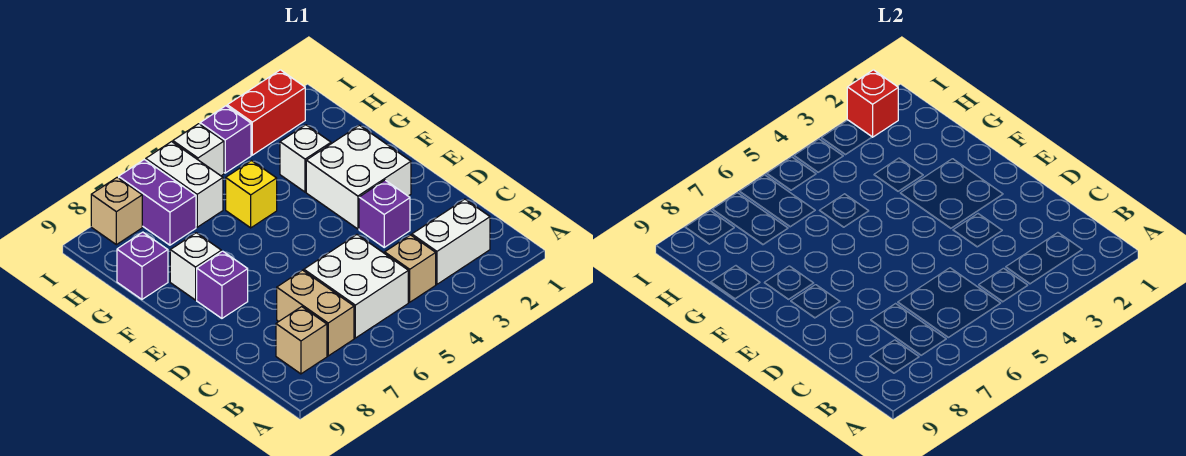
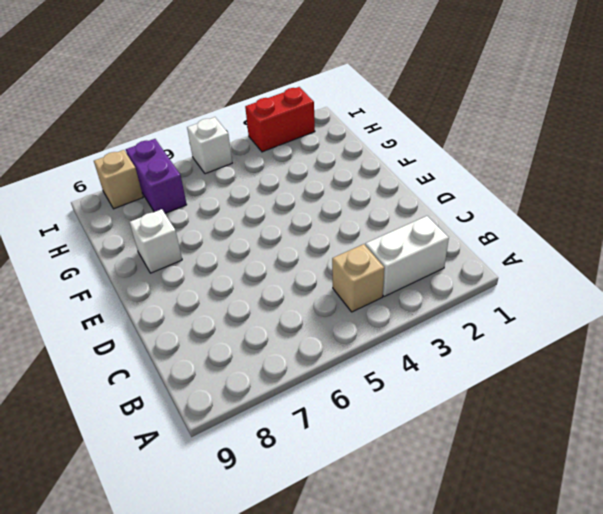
none -> white brick B5:C6 level 1
none -> tan brick B7:C7 level 1
none -> tan brick B8 level 1

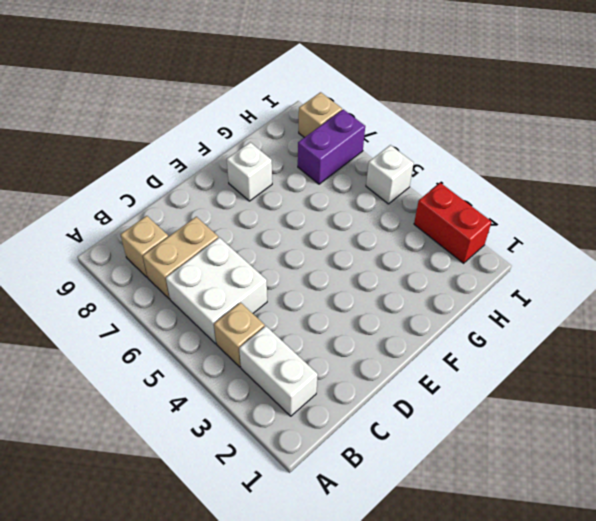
none -> purple brick D3 level 1
none -> white brick E2:F3 level 1
none -> purple brick E8 level 1

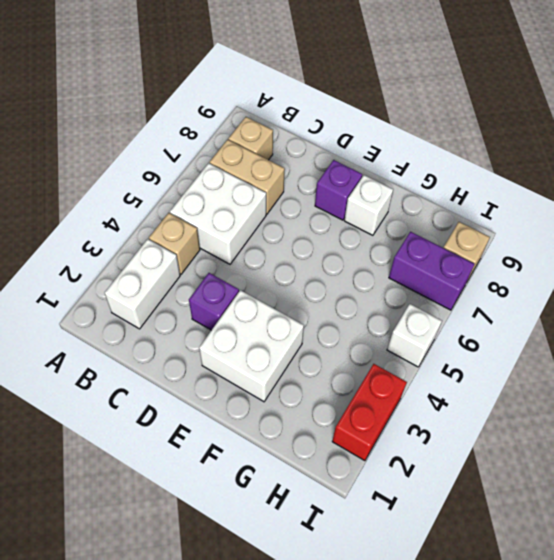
none -> white brick G3 level 1
none -> yellow brick G5 level 1
none -> purple brick G9 level 1

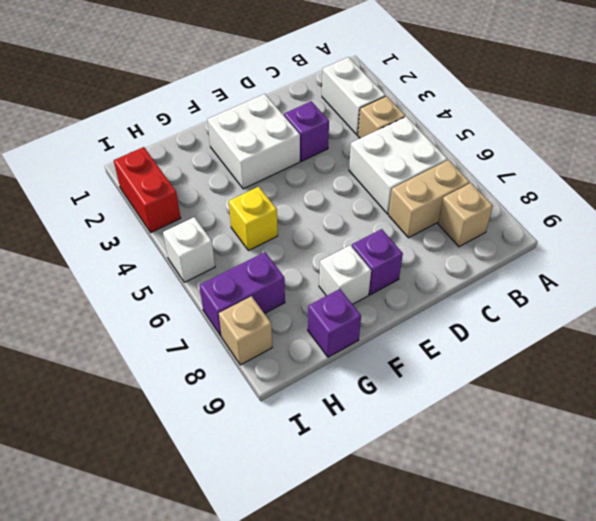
none -> white brick G3 level 1
none -> white brick H6:I6 level 1
none -> purple brick I4 level 1

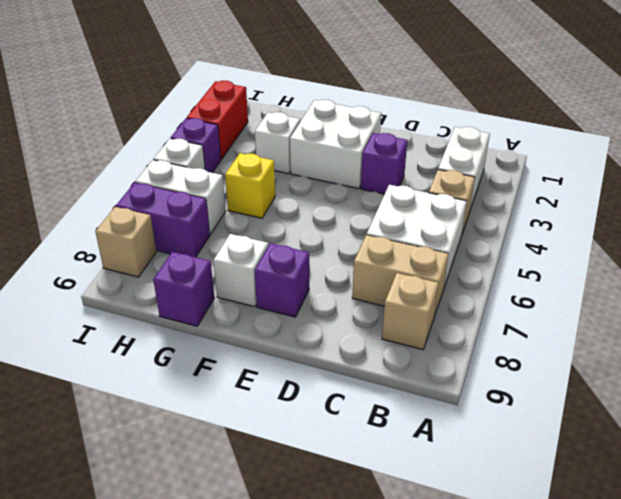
none -> red brick I2 level 2

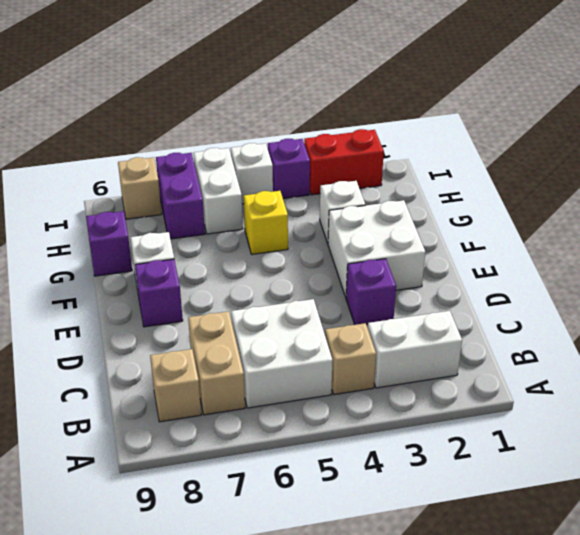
none -> red brick I2 level 2

